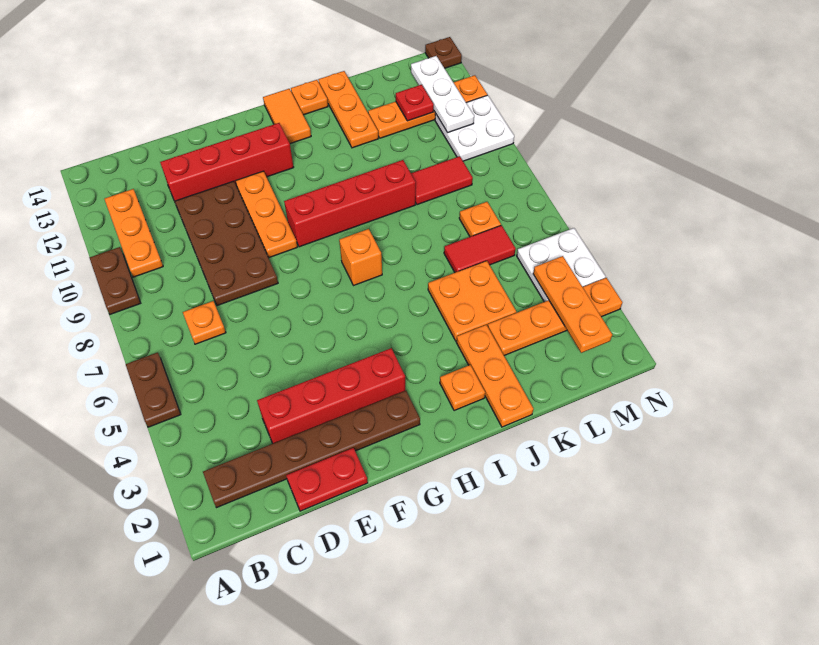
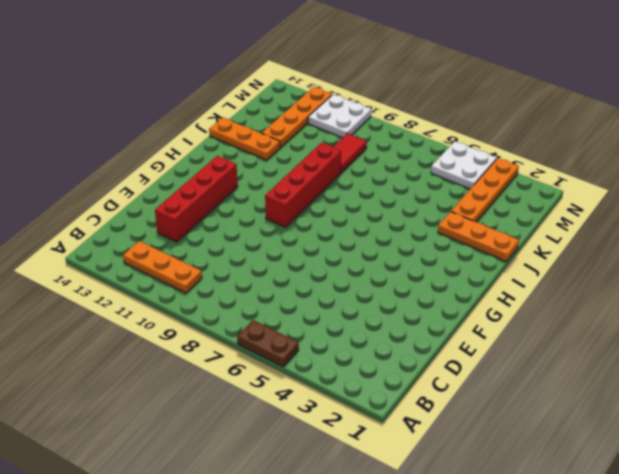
none -> brown plate A9:A10 level 1
none -> brown plate B2:G2 level 1
none -> orange plate C7 level 1

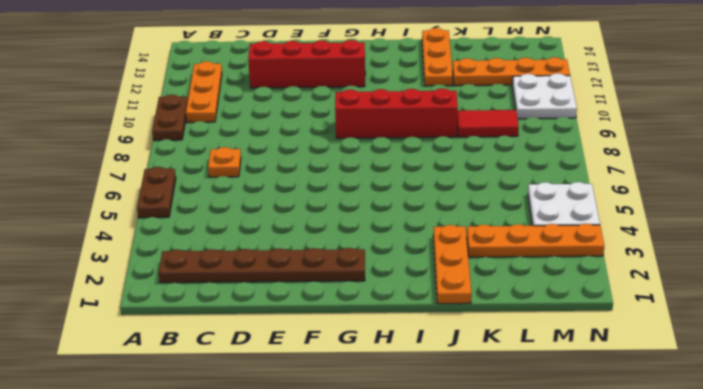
none -> red plate D1:E1 level 1
none -> red brick D3:G3 level 1
none -> brown plate D8:E11 level 1

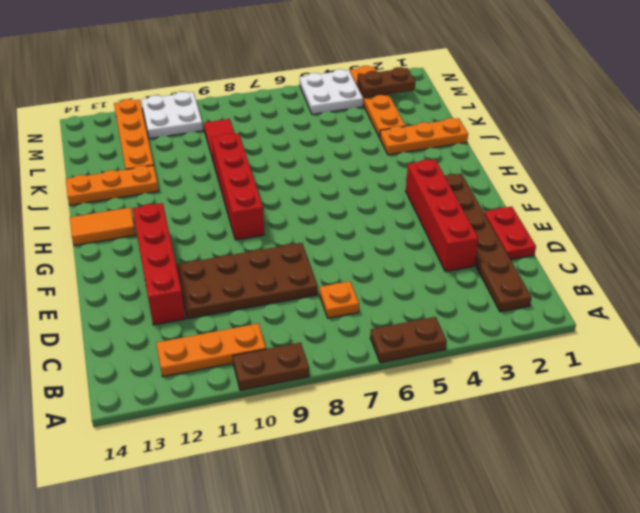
brown plate M2:M3 level 2 -> orange plate M2:M4 level 2
none -> orange plate F9:F11 level 1
none -> orange brick H7 level 1
none -> orange plate I2 level 1

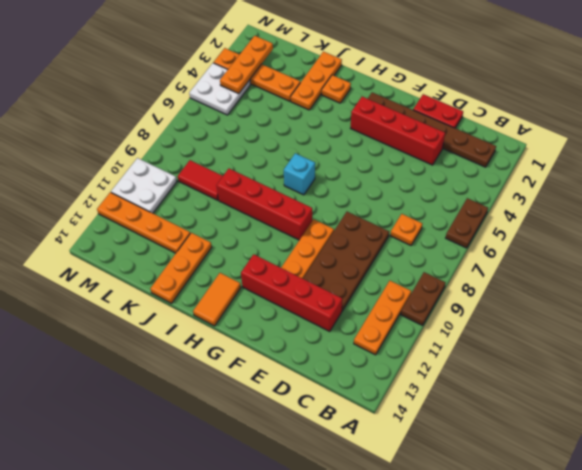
cyan brick H7 level 1 -> orange brick H7 level 1
none -> orange plate I14 level 1
none -> orange plate J4:K5 level 1
none -> red tile K6:L6 level 1

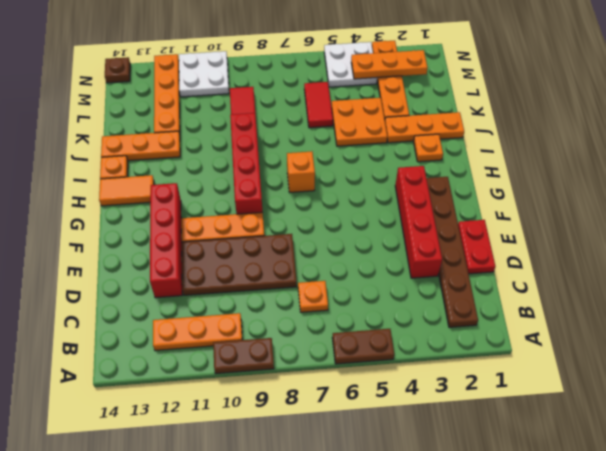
none -> orange plate L7 level 1
none -> red plate L12 level 2
none -> white plate M11:M13 level 2

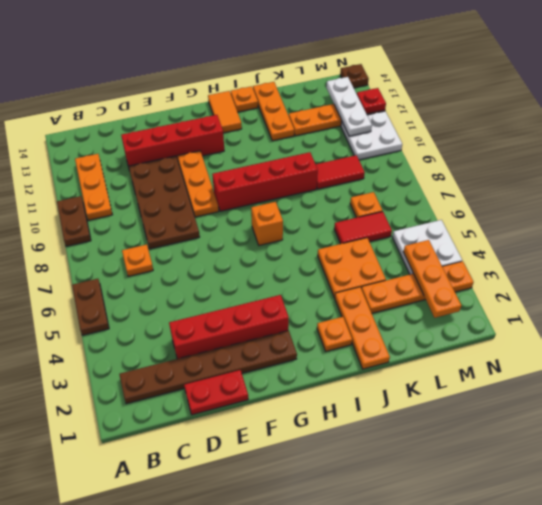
red plate N12 level 2 -> red plate L12 level 2

